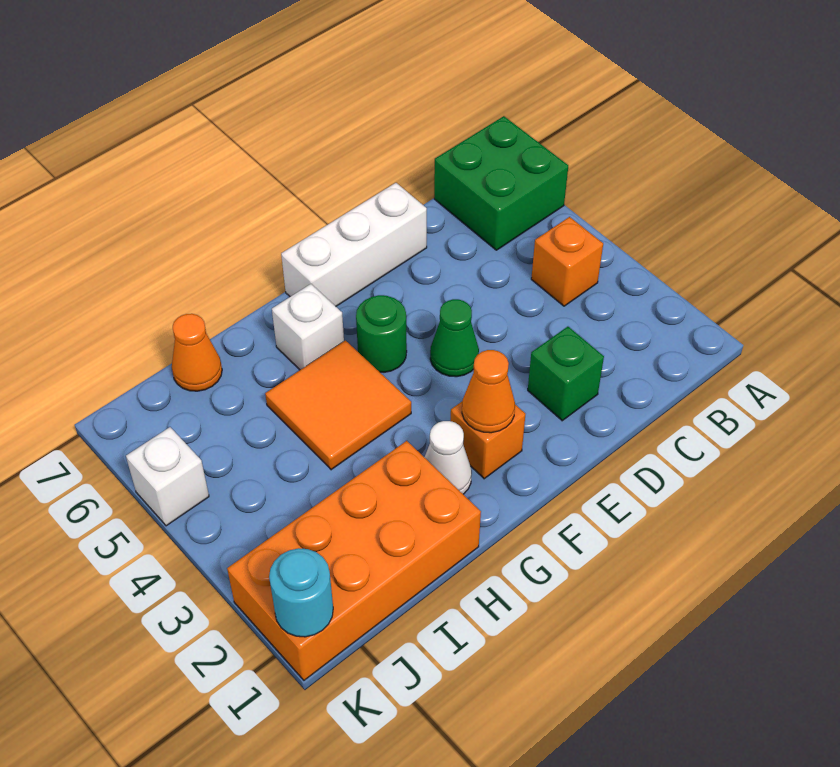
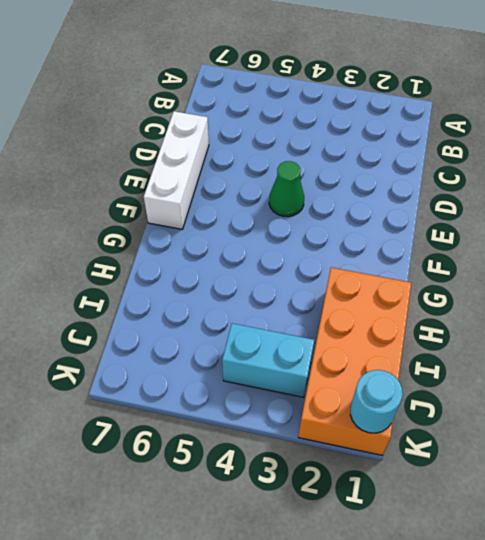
cyan brick J3:J4 level 1 -> none
none -> green brick A6:B7 level 1
none -> orange brick B4 level 1
none -> green brick D2 level 1

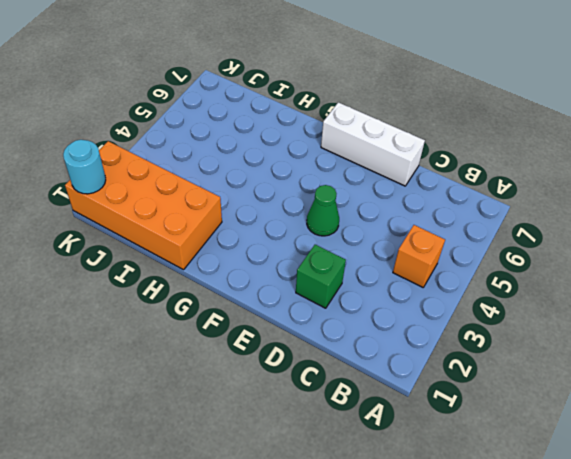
none -> green brick A6:B7 level 1
none -> orange brick F2 level 1
none -> green round brick F5 level 1

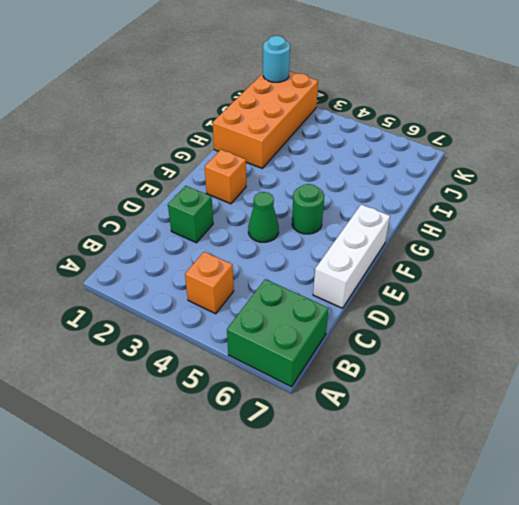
none -> white cone G2 level 1
none -> orange tile G4:H5 level 1
none -> white brick G6 level 1

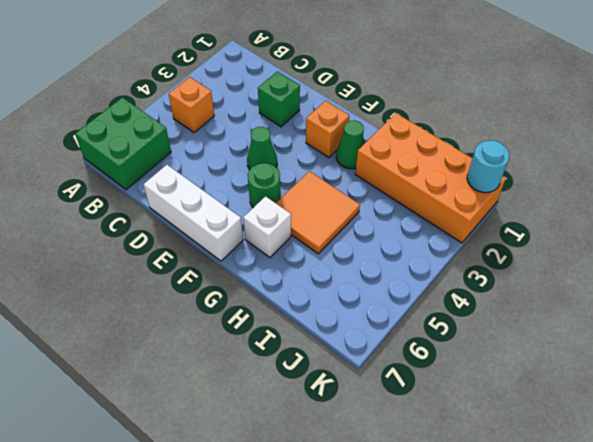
green cone G2 level 1 -> white cone G2 level 1
none -> orange cone I7 level 1
none -> white brick K5 level 1
none -> orange cone F2 level 2

